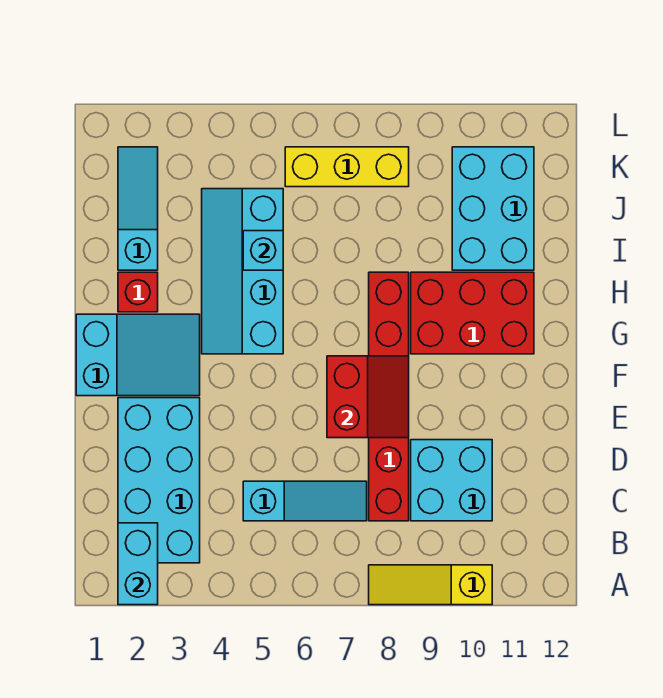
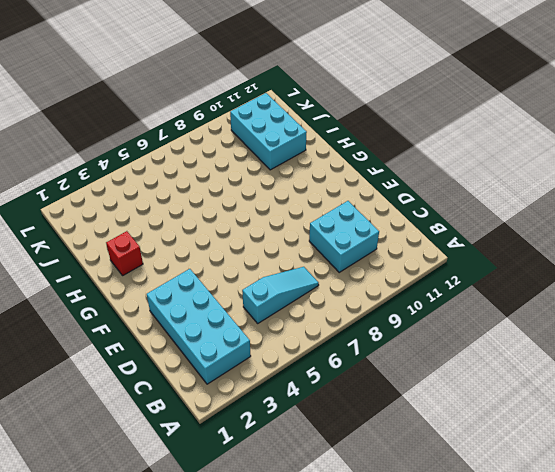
none -> yellow slope A8:A10 level 1 top 10
none -> red brick C8:H8 level 1
none -> cyan slope F1:G3 level 1 top 1

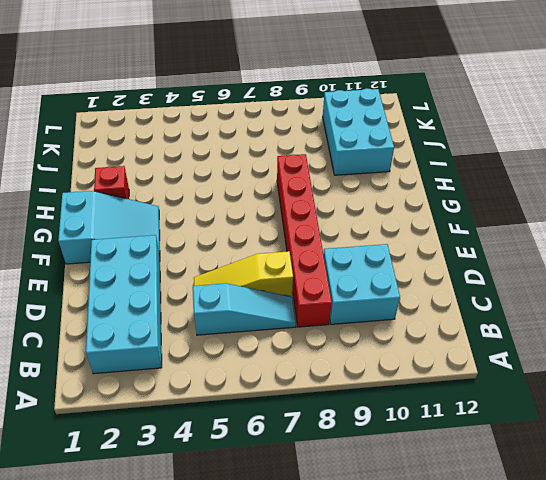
yellow slope D5:D7 level 1 top 7 -> yellow slope A8:A10 level 1 top 10
none -> cyan slope G4:J5 level 1 top 5
none -> red brick G9:H11 level 1
none -> cyan slope I2:K2 level 1 top I

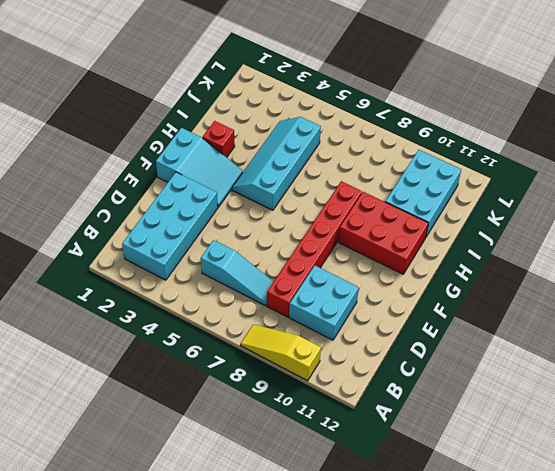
none -> cyan slope I2:K2 level 1 top I
none -> yellow brick K6:K8 level 1
none -> cyan brick A2:B2 level 2

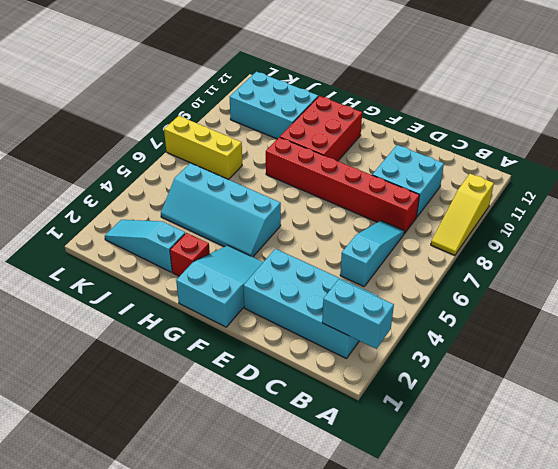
yellow brick J7:L7 level 1 -> yellow brick K6:K8 level 1
none -> red slope E7:F8 level 2 top 7
none -> cyan brick I5 level 2

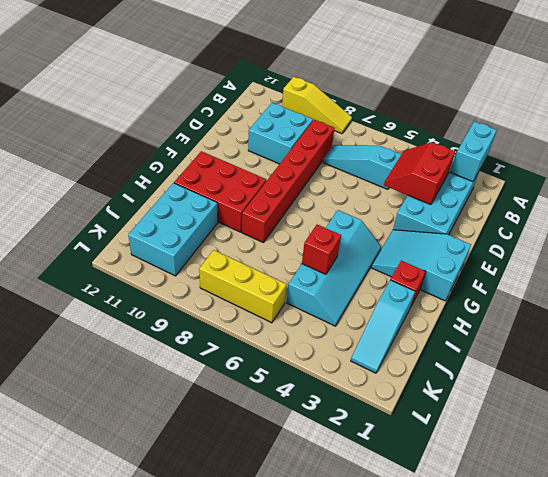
red slope C3:D4 level 2 top 3 -> red slope E7:F8 level 2 top 7
red brick I5 level 2 -> cyan brick I5 level 2

